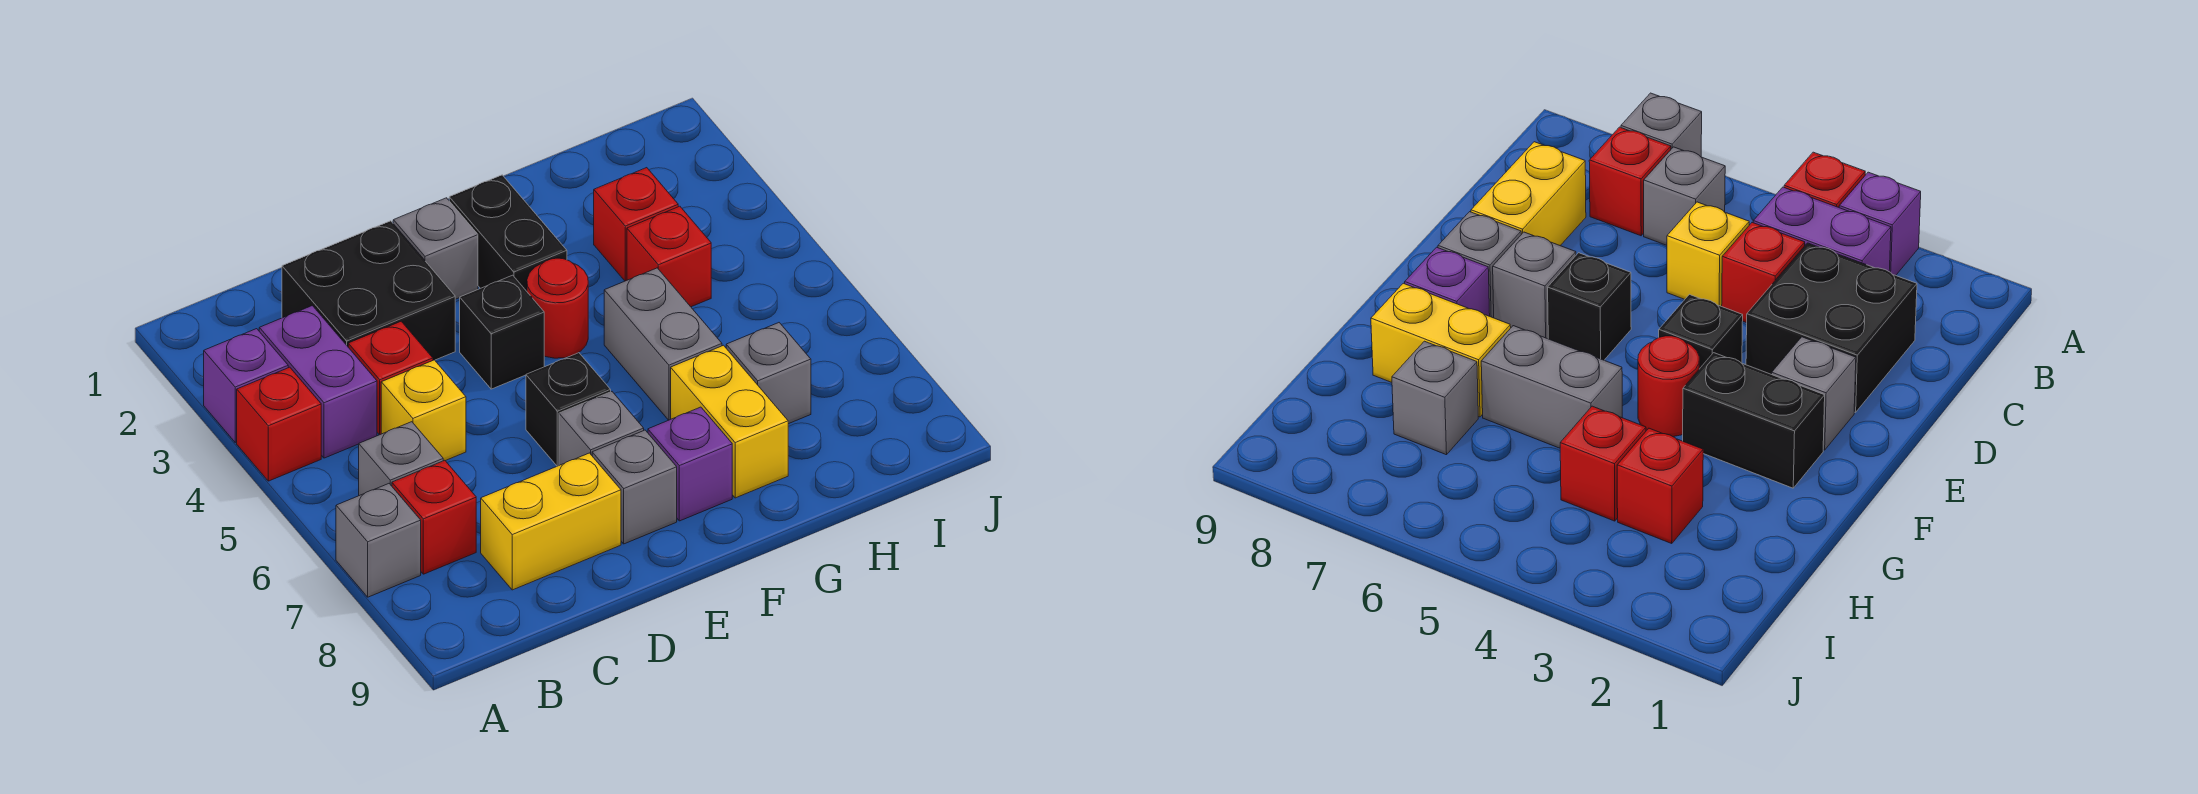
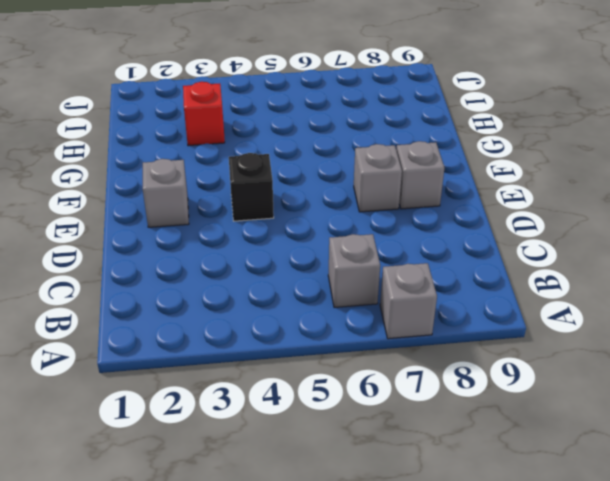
none -> purple brick A3 level 1
none -> red brick A4 level 1
none -> purple brick B3:B4 level 1

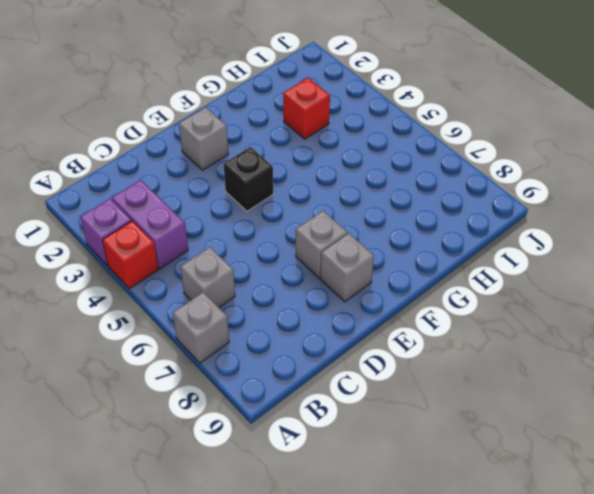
none -> red brick B7 level 1
none -> black brick C2:D3 level 1
none -> red brick C4 level 1

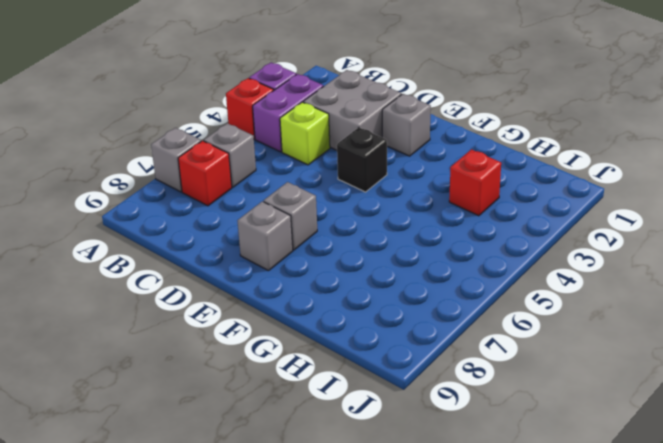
grey brick C2:D3 level 1 -> black brick C2:D3 level 1
lime brick C4 level 1 -> red brick C4 level 1
none -> yellow brick C5 level 1
none -> yellow brick C8:D8 level 1
none -> black brick E6 level 1

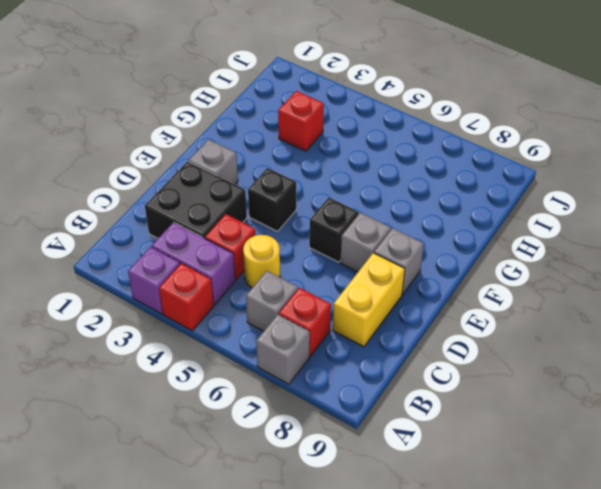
yellow round brick C5 level 1 -> yellow brick C5 level 1
none -> black brick F2:F3 level 1
none -> red round brick F4 level 1
none -> purple brick F8 level 1

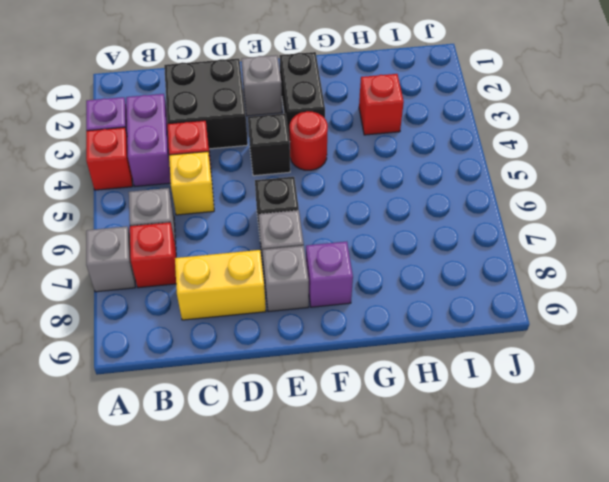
none -> grey brick G5:G6 level 1
none -> yellow brick G7:G8 level 1
none -> red brick H4 level 1

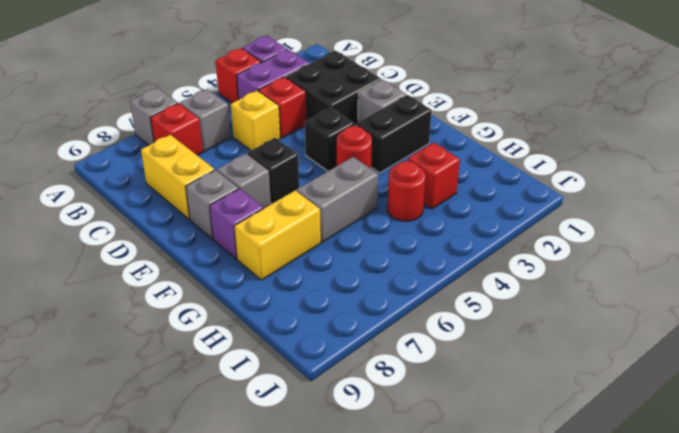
red round brick H4 level 1 -> red brick H4 level 1
none -> grey brick H7 level 1

